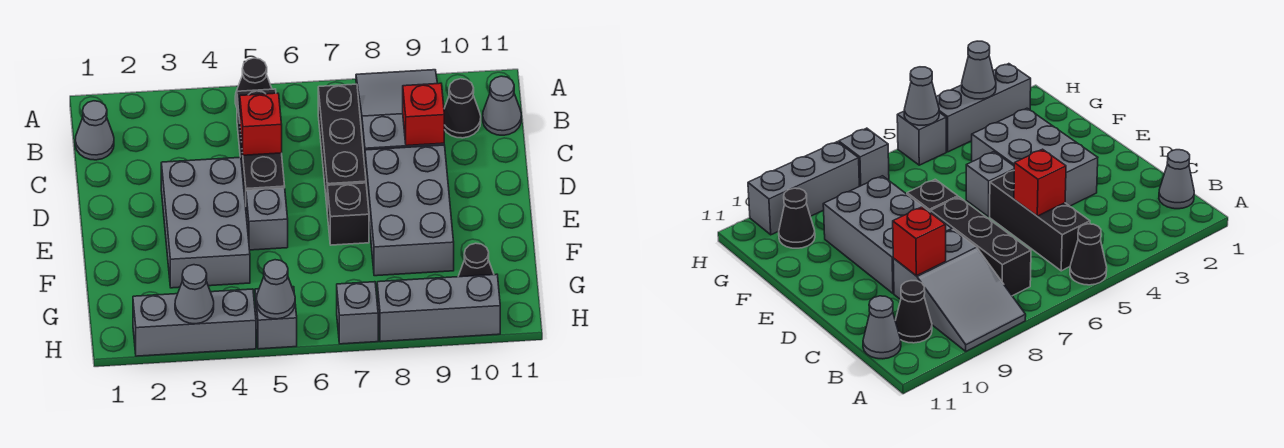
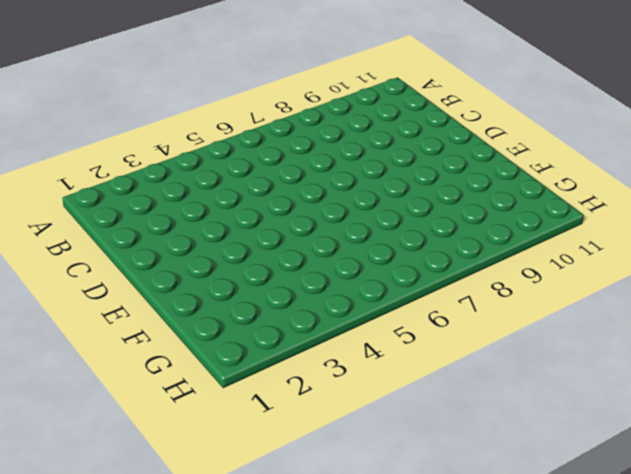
none -> black cone A5 level 1
none -> grey slope A8:C9 level 1 top C
none -> grey cone B1 level 1

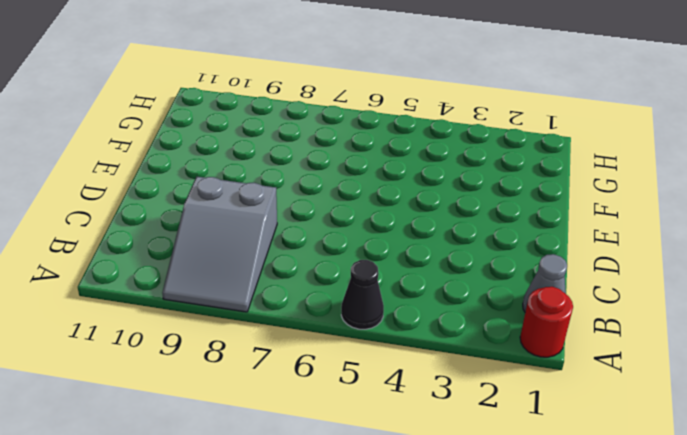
red round brick A1 level 1 -> none
none -> black brick B5:D5 level 1
none -> black brick B7:D7 level 1
none -> black cone B10 level 1

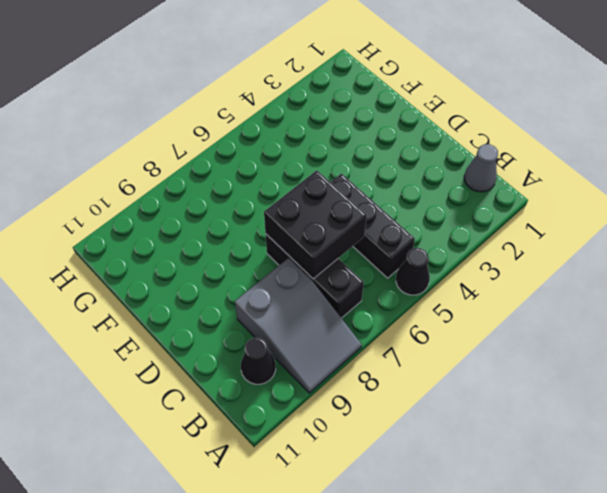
black brick C6:D7 level 2 -> none
none -> grey cone B11 level 1
none -> grey brick D3:F4 level 1
none -> grey brick D8:F9 level 1

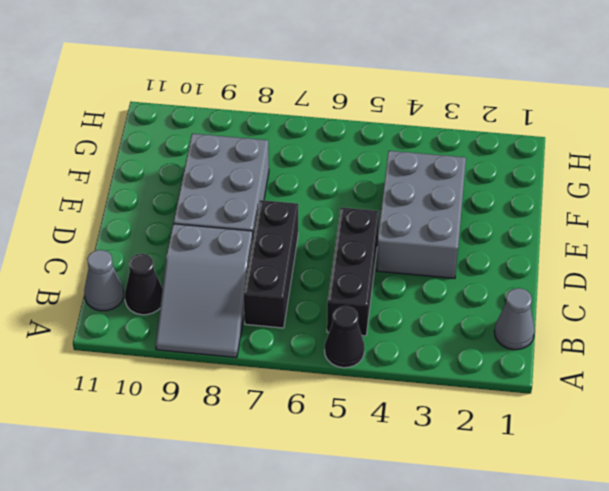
none -> grey brick E5 level 1
none -> black brick E7 level 1
none -> black cone G10 level 1

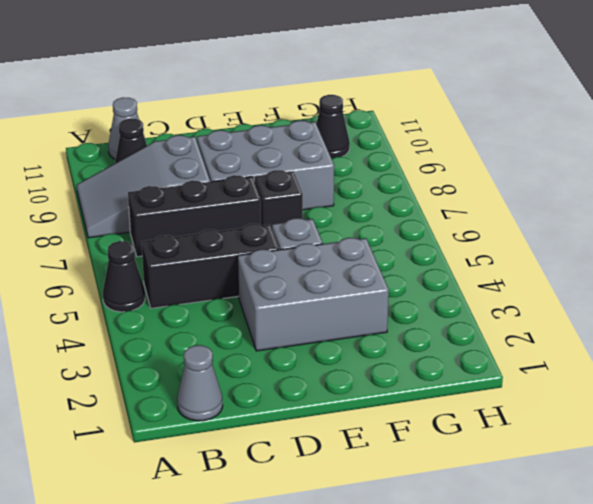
none -> grey brick H2:H4 level 1
none -> grey brick H5 level 1
none -> grey brick H7 level 1

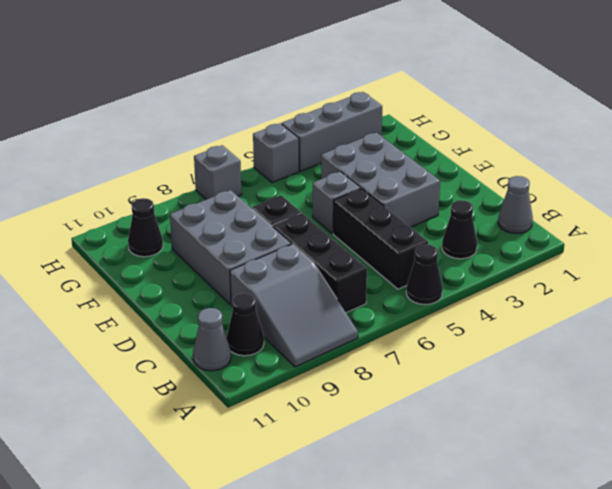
black cone B3 level 1 -> none
none -> grey brick H8:H10 level 1
none -> red brick C5 level 2
none -> red brick C9 level 2

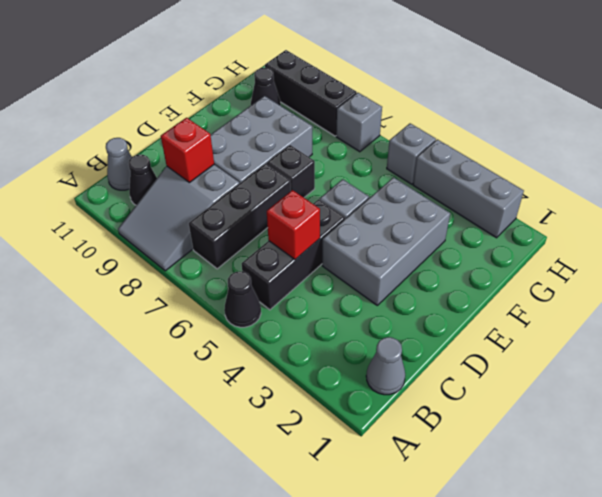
black brick H8:H10 level 1 -> grey brick H8:H10 level 1
none -> grey cone H3 level 2
none -> grey cone H5 level 2

